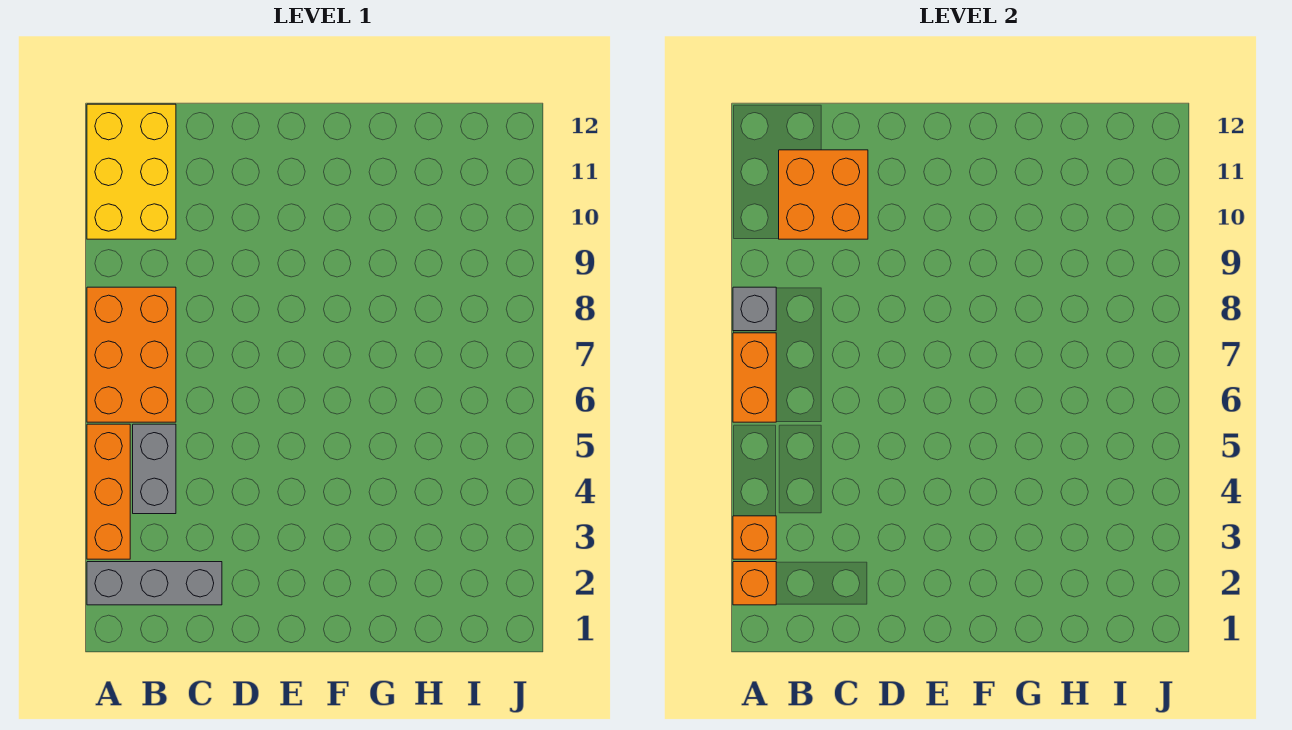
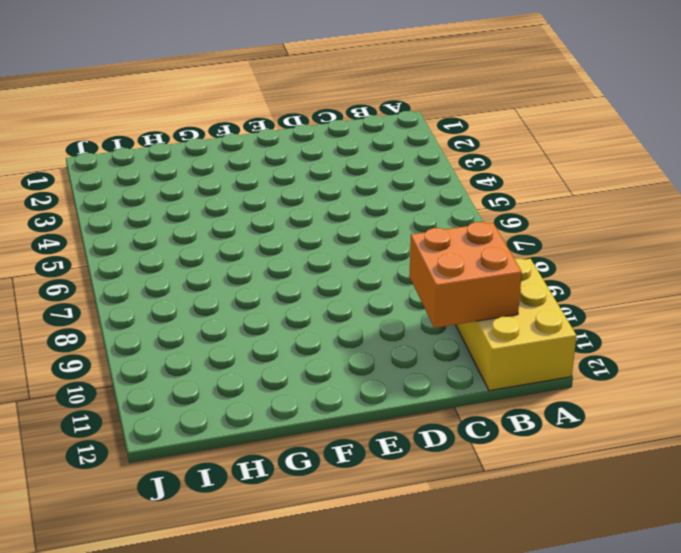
none -> grey brick A2:C2 level 1
none -> orange brick A3:A5 level 1

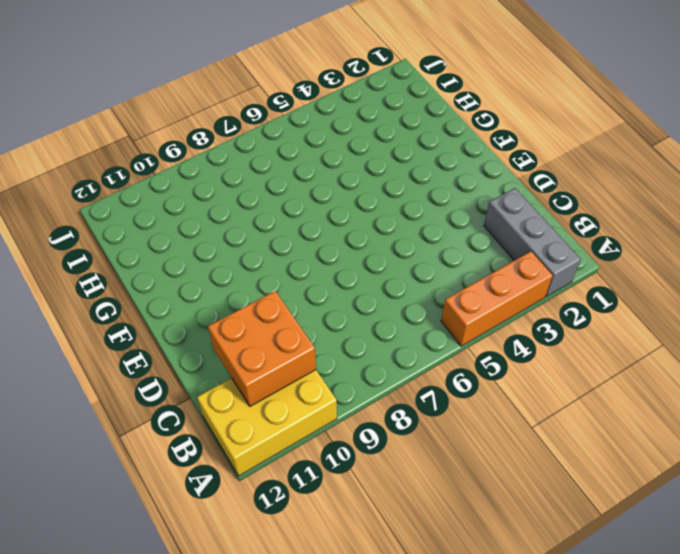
none -> orange brick A6:B8 level 1
none -> grey brick B4:B5 level 1

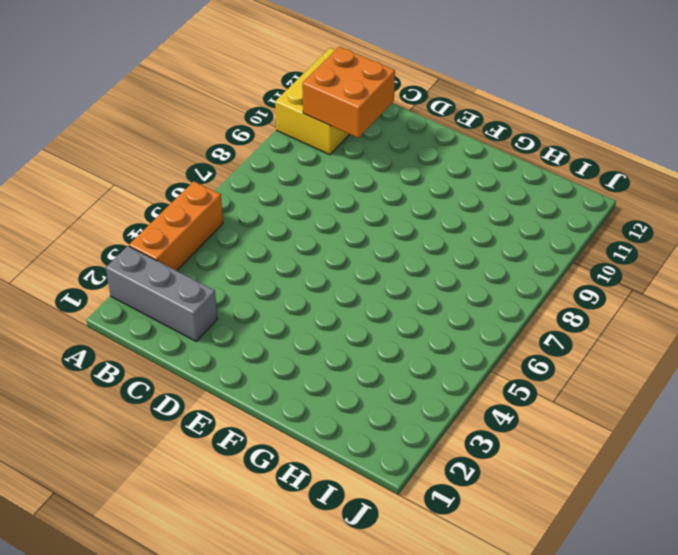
none -> orange brick A6:B8 level 1
none -> grey brick B4:B5 level 1

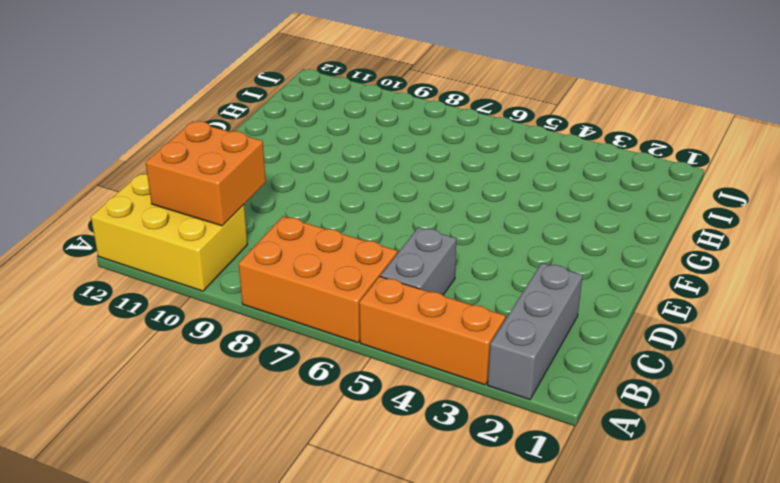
grey brick B5:C5 level 1 -> grey brick B4:B5 level 1
none -> orange brick A2 level 2
none -> orange brick A3 level 2

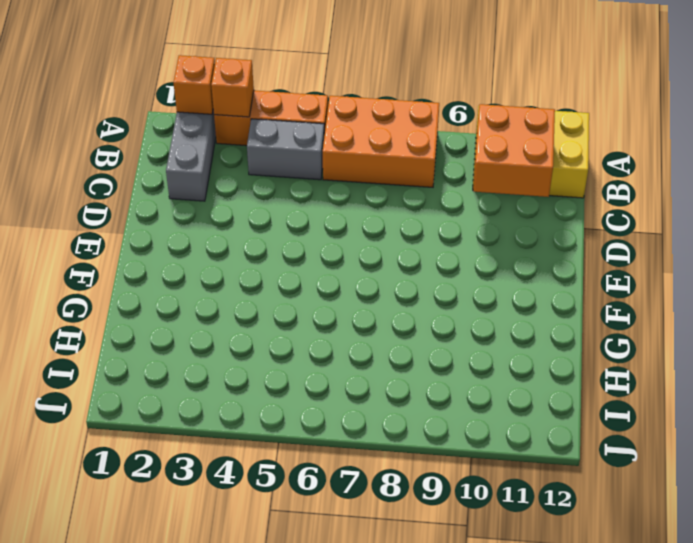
none -> orange brick A6:A7 level 2
none -> grey brick A8 level 2

